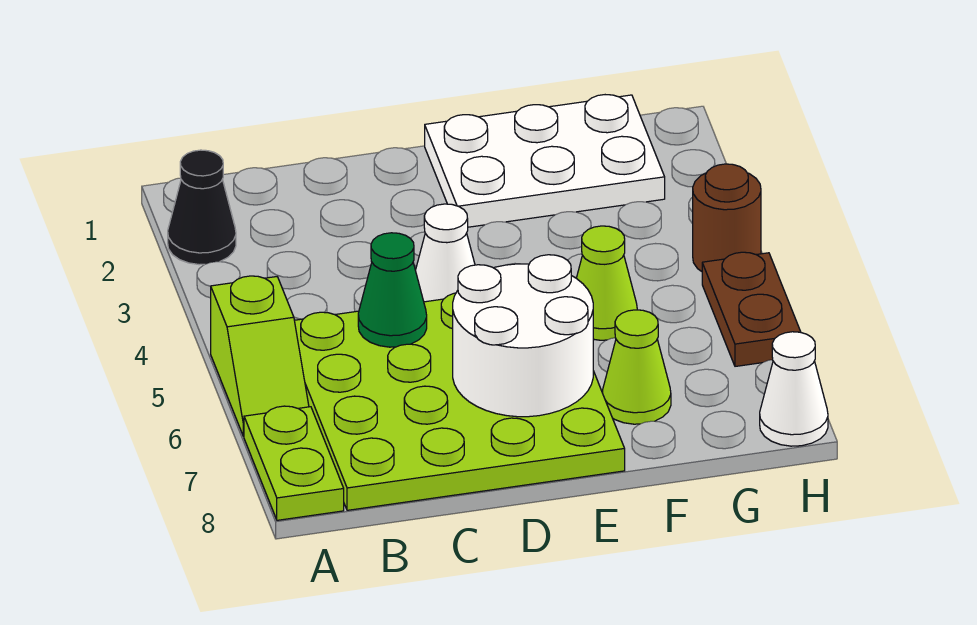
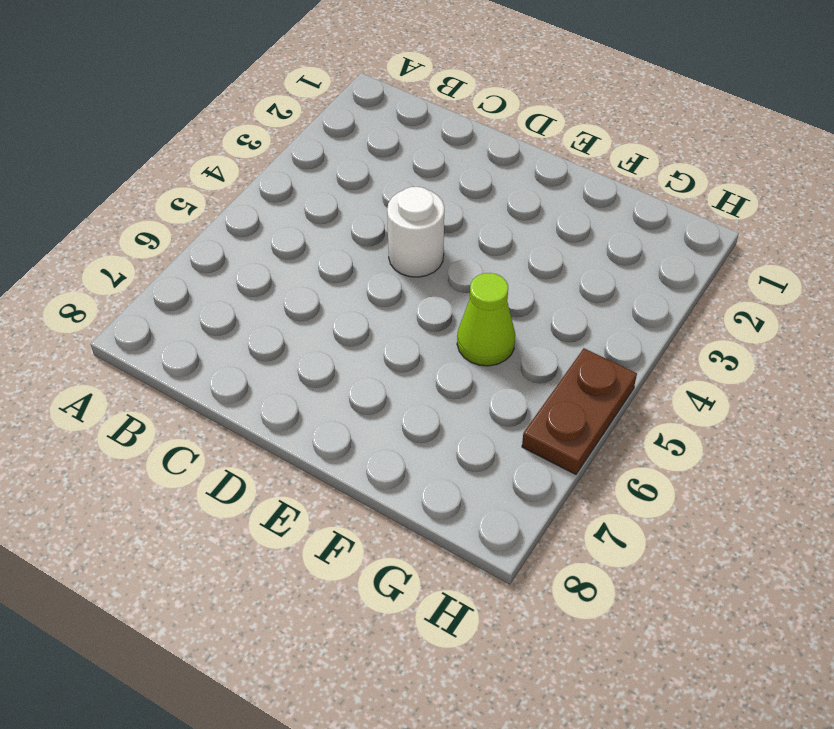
white round brick D4 level 1 -> white cone D4 level 1
none -> black cone A2 level 1
none -> lime slope A5:A6 level 1 top 5
none -> lime plate A7:A8 level 1

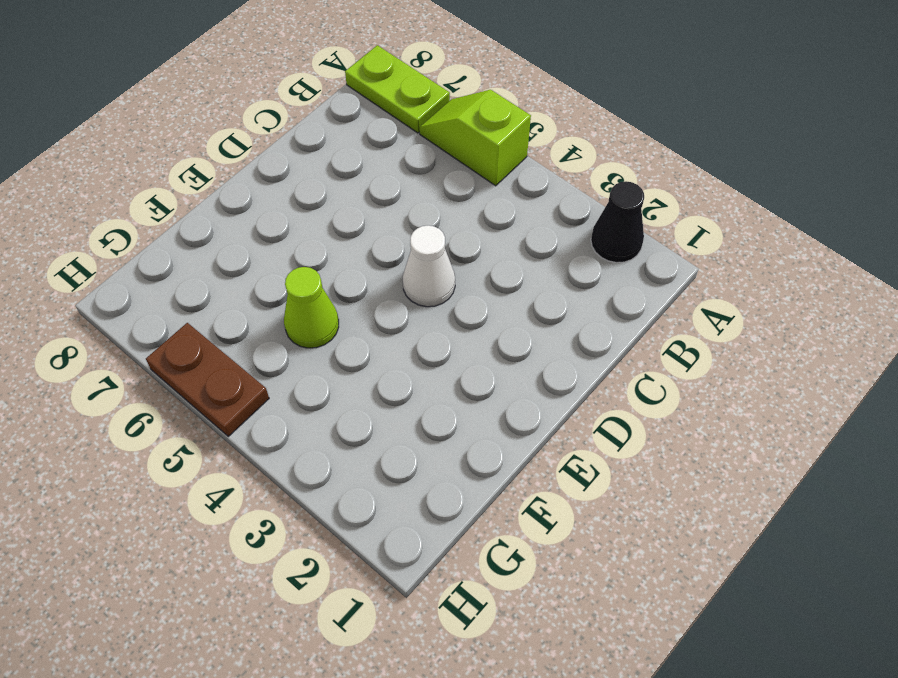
none -> lime plate B5:E8 level 1
none -> white plate E1:G2 level 1
none -> lime cone F7 level 1

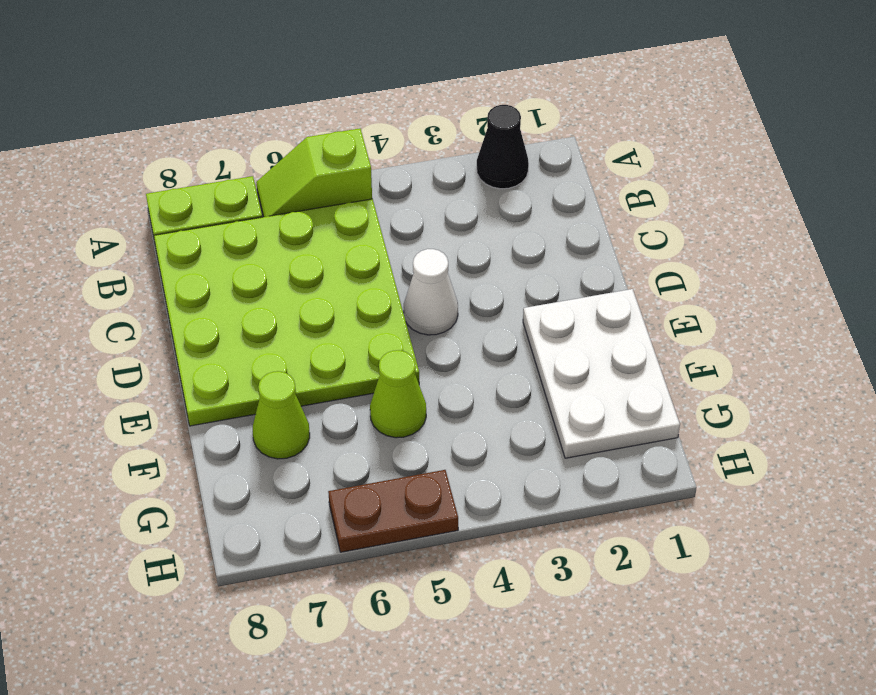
none -> brown round brick H4 level 1
none -> white cone H8 level 1
none -> green cone C5 level 2

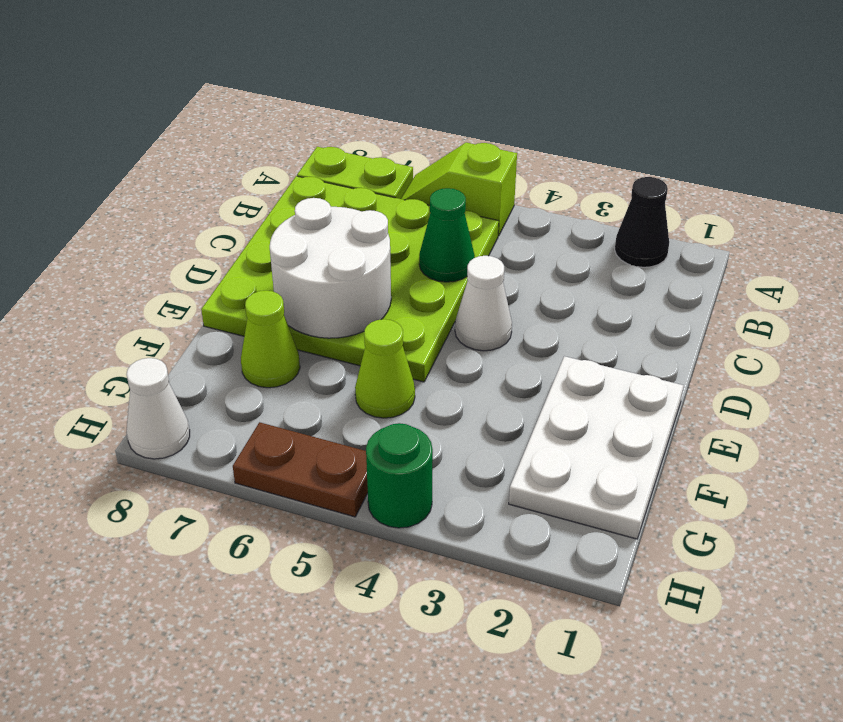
green round brick H4 level 1 -> brown round brick H4 level 1

